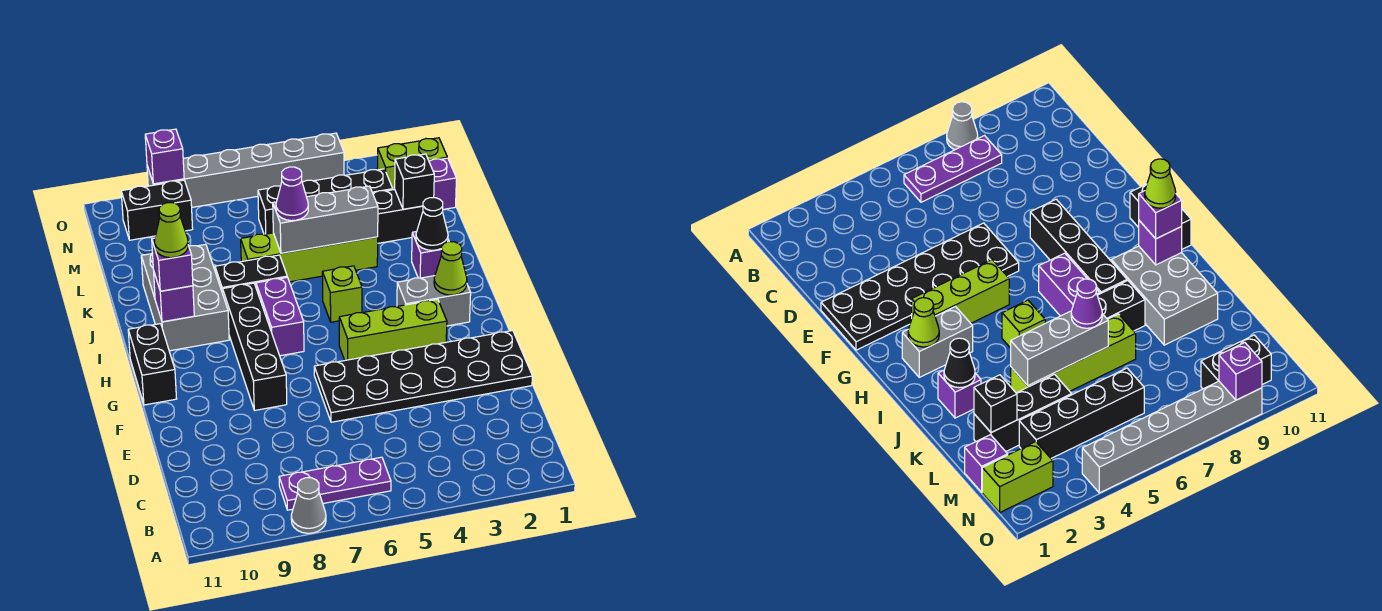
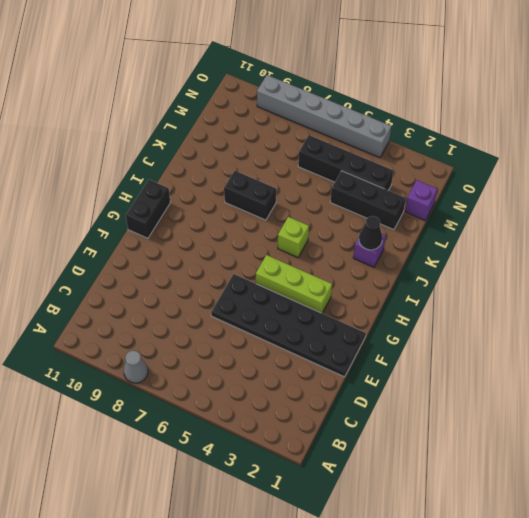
none -> purple plate B6:B8 level 1
none -> black brick F8:I8 level 1
none -> grey brick H2:H3 level 1

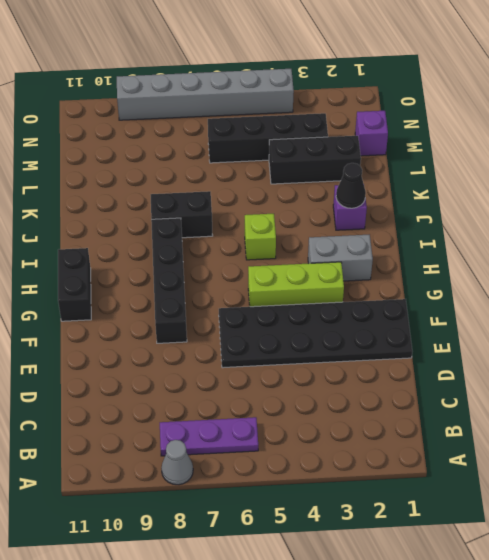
none -> purple brick H7:I7 level 1
none -> grey brick I9:K10 level 1
none -> lime brick K4:K7 level 1

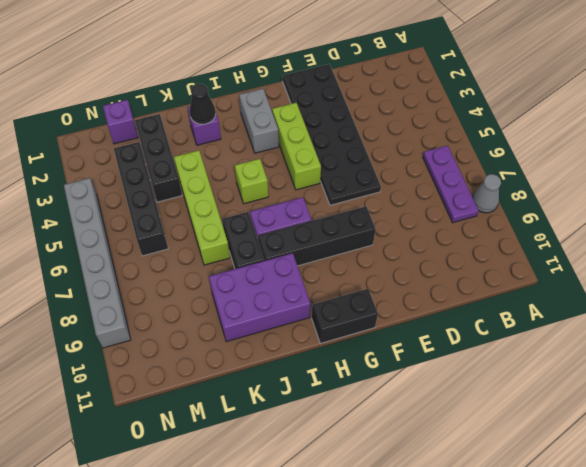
purple brick I9:K10 level 1 -> grey brick I9:K10 level 1
none -> lime brick N1:N2 level 1
none -> black brick N9:N10 level 1
none -> lime cone H2 level 2

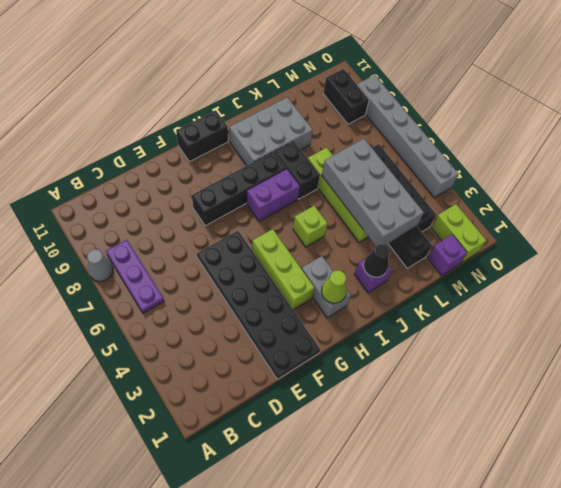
grey brick K3:L6 level 2 -> grey brick K4:K6 level 2
none -> purple brick I10 level 2
none -> black brick L2 level 2
none -> purple brick O9 level 2

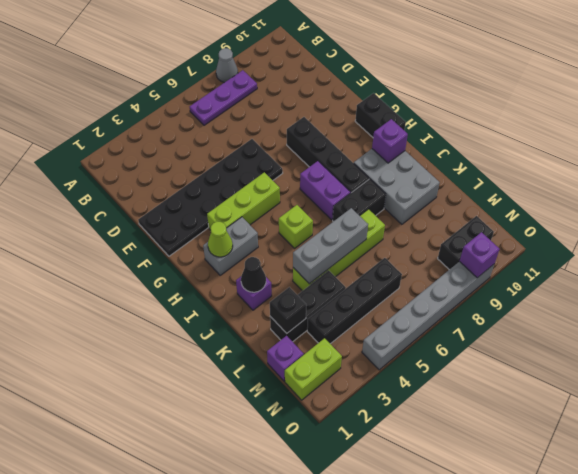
none -> purple brick I10 level 3
none -> purple cone K6 level 3
none -> lime cone I10 level 4

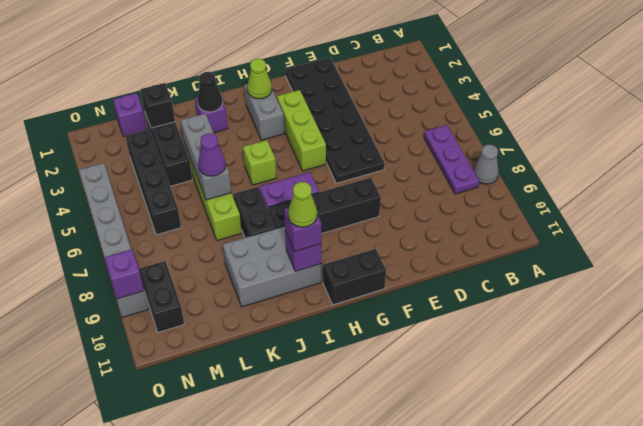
none -> lime brick N1:N2 level 1

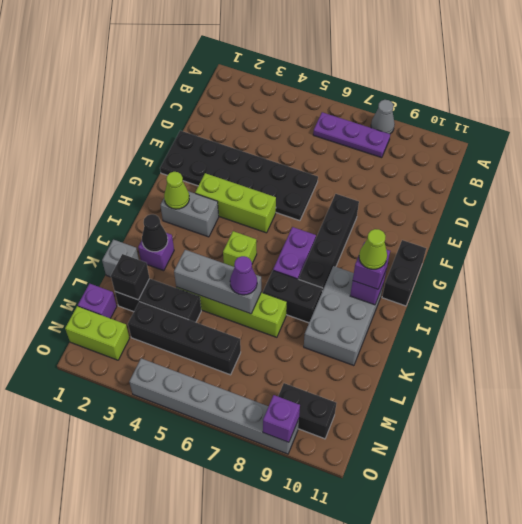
grey brick K1 level 1 -> none

